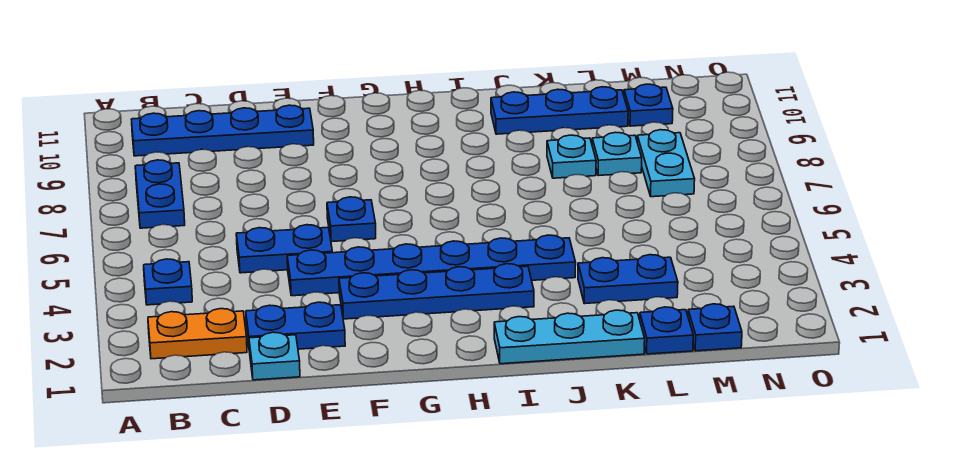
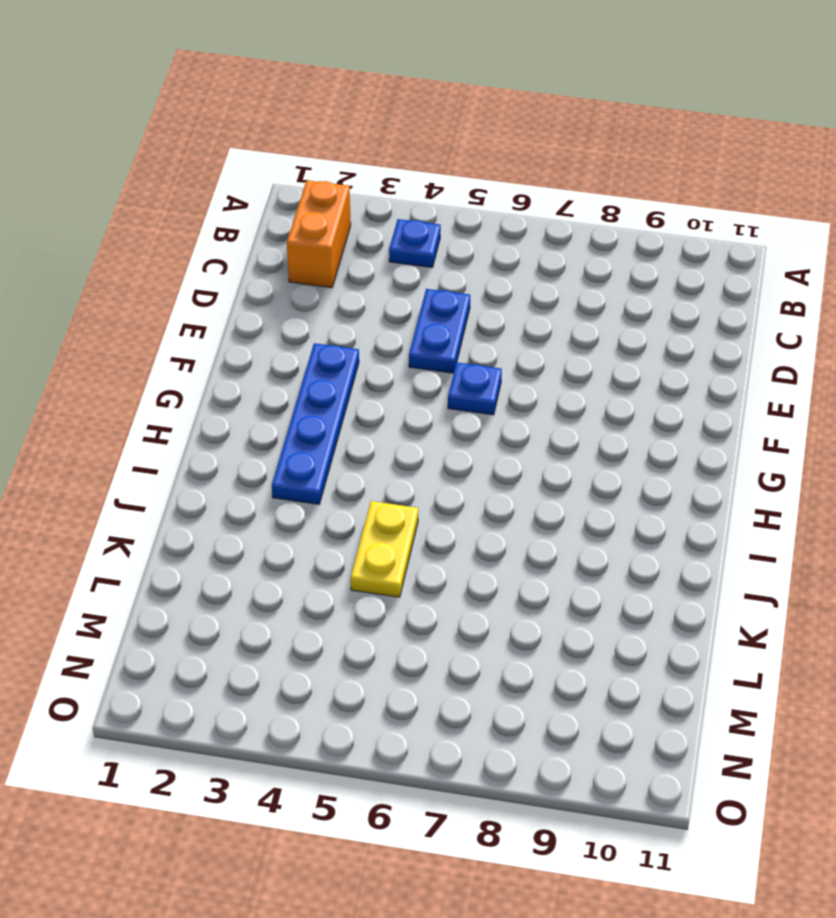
orange brick B2:C2 level 1 -> orange plate B2:C2 level 1
yellow plate J5:K5 level 1 -> none
none -> blue plate B7:B8 level 1
none -> blue plate B10:E10 level 1
none -> cyan plate D1 level 1

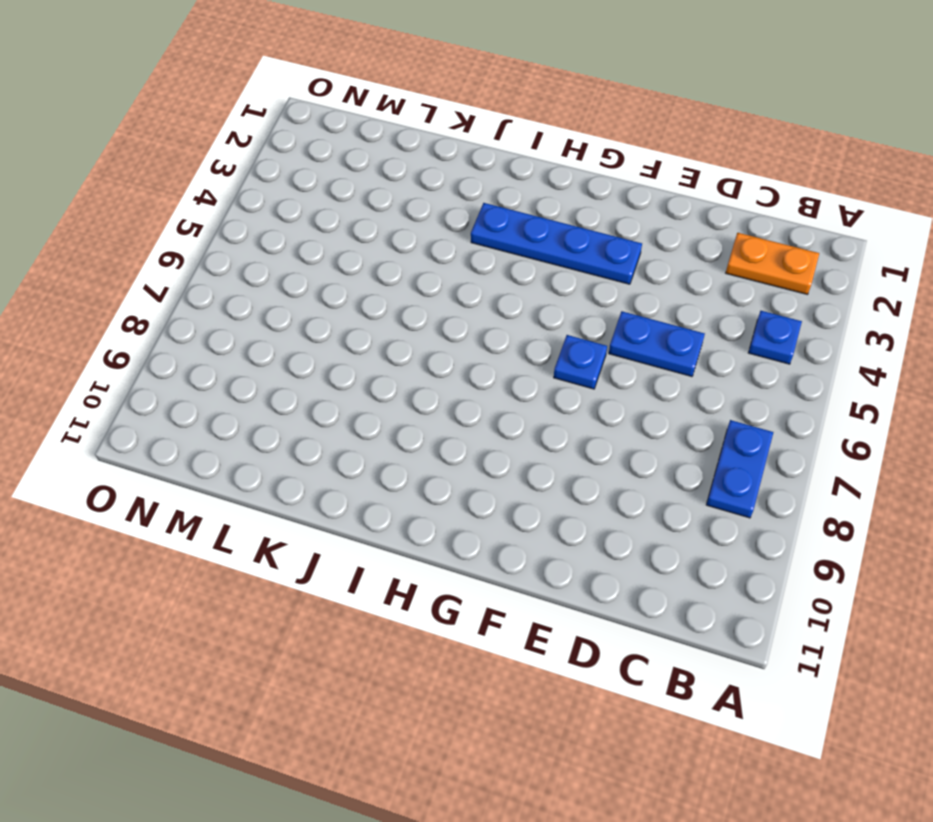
none -> blue plate B10:E10 level 1
none -> cyan plate D1 level 1
none -> blue plate D2:E2 level 1

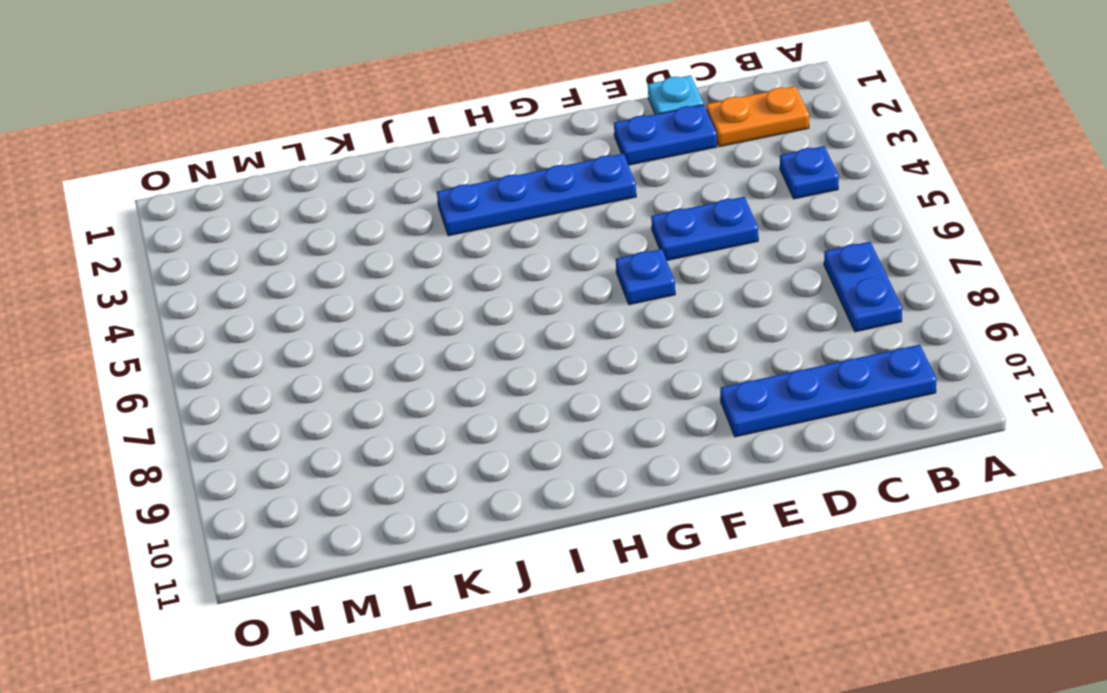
none -> blue plate E4:J4 level 1
none -> cyan plate I1:K1 level 1
none -> blue plate J10:L10 level 1

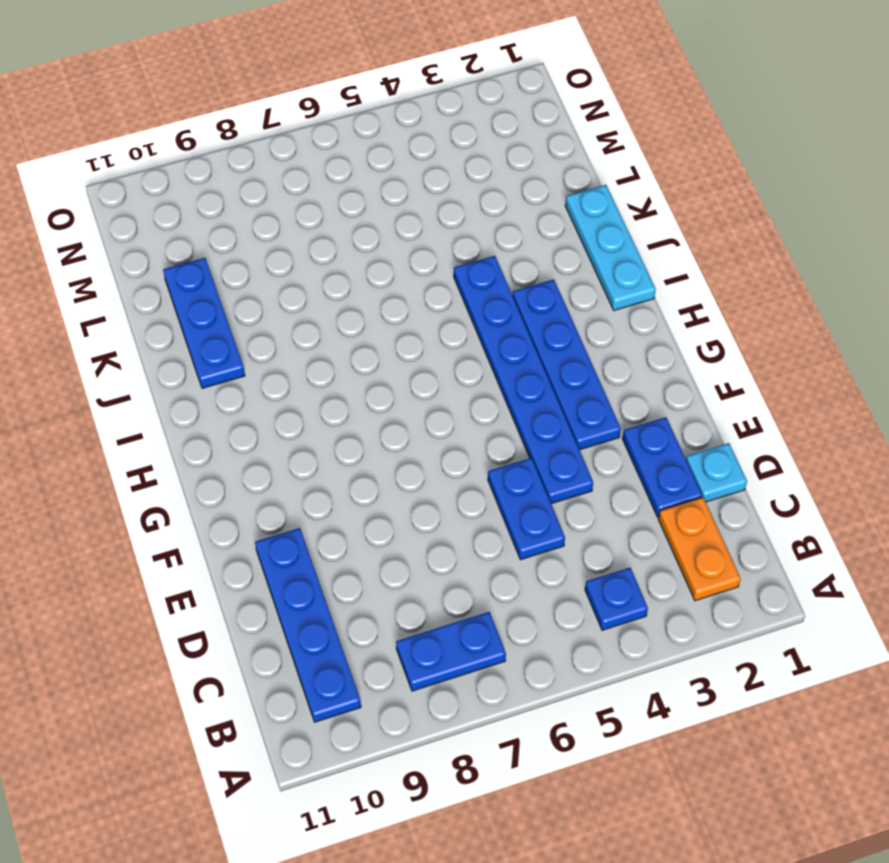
none -> blue plate F6 level 1
none -> blue plate K3:L3 level 1
none -> cyan plate K8 level 1

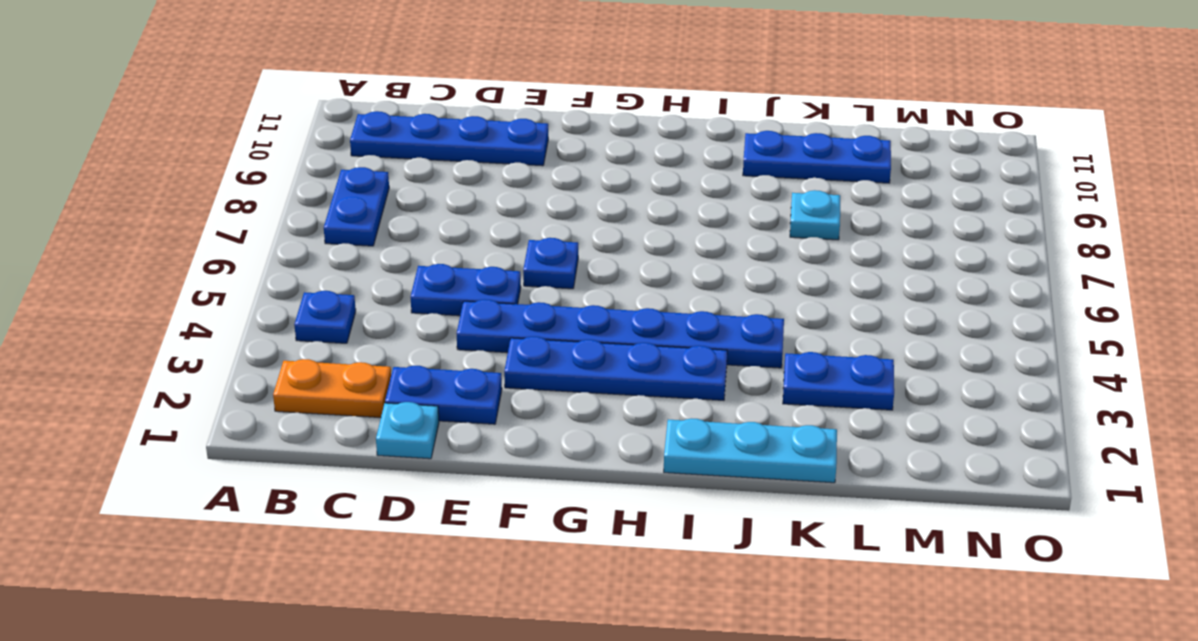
none -> blue plate L1 level 1
none -> cyan plate L8 level 1
none -> blue plate M1 level 1

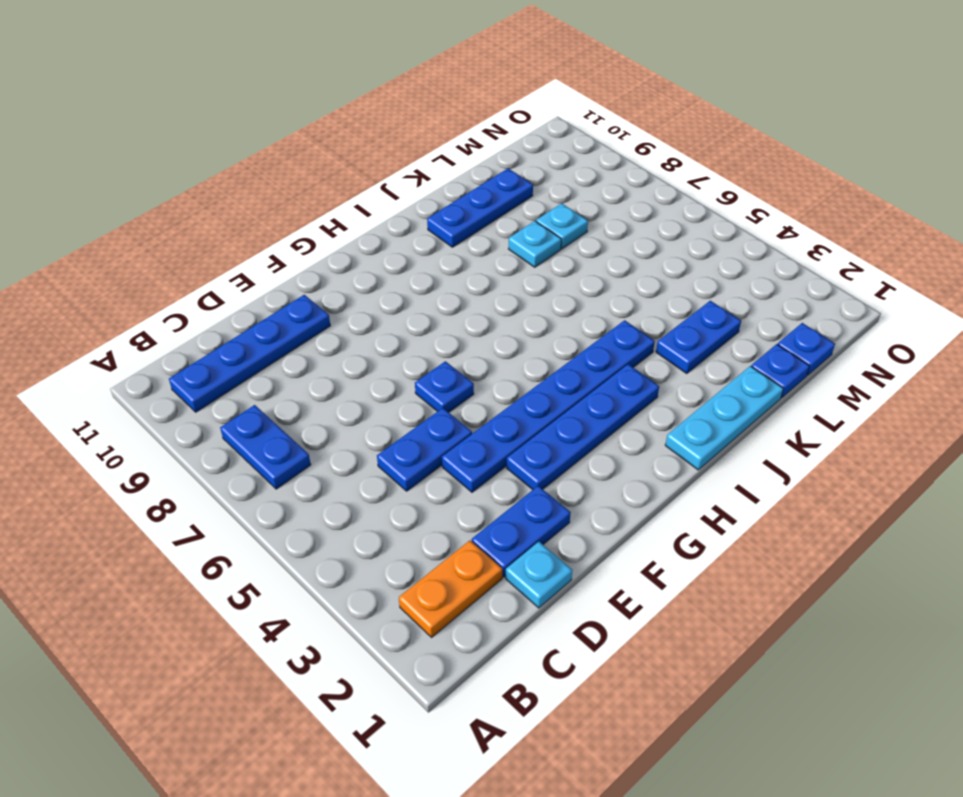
none -> blue plate B4 level 1
none -> cyan plate M7:M8 level 1
none -> blue plate M10 level 1

